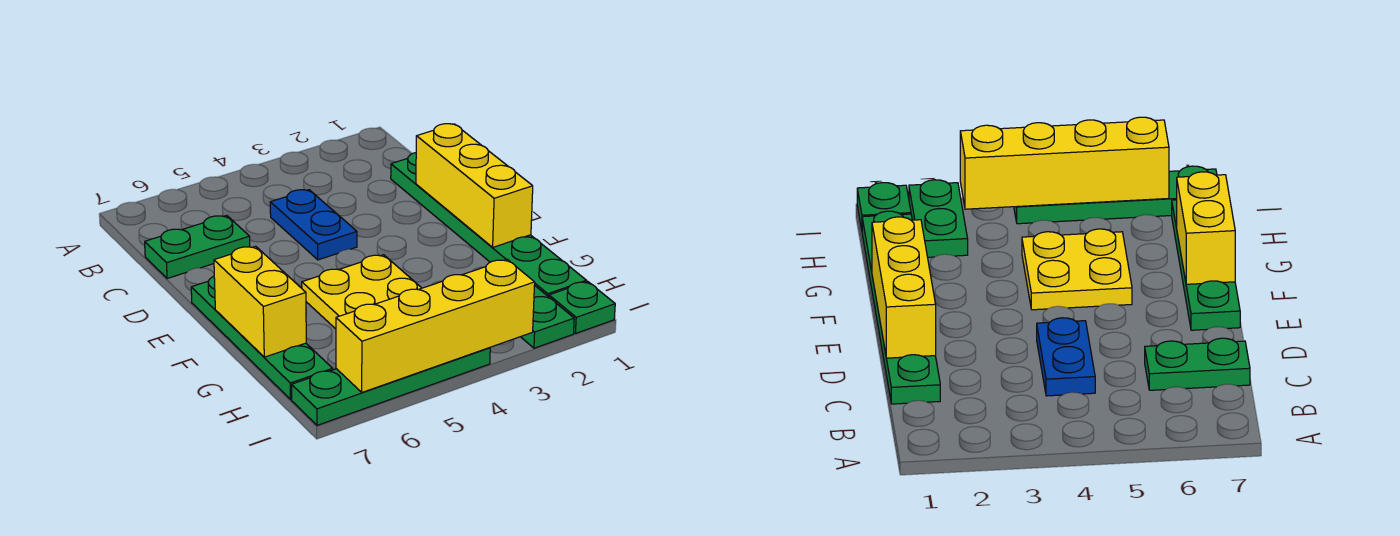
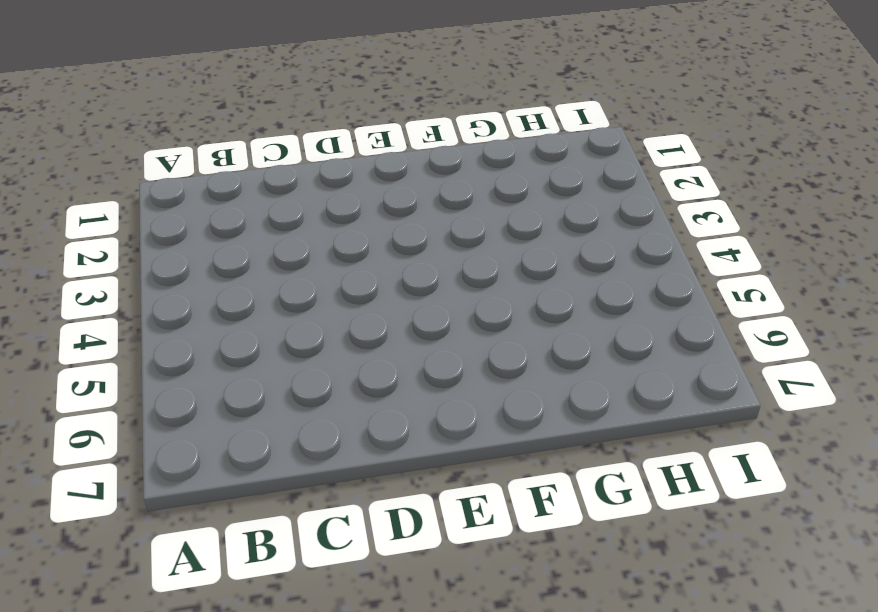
none -> green plate C1:H1 level 1
none -> blue plate C4:D4 level 1

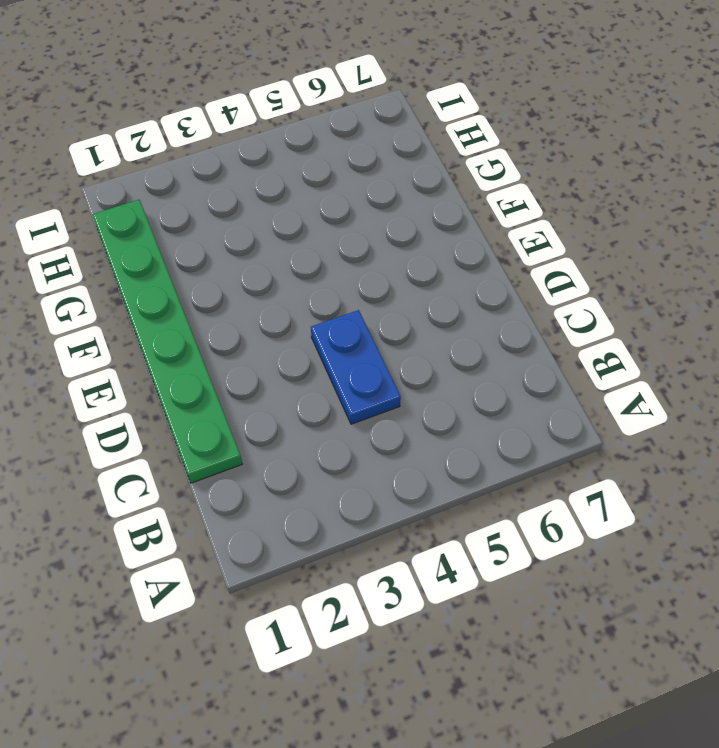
none -> green plate C6:C7 level 1
none -> green plate E7:H7 level 1

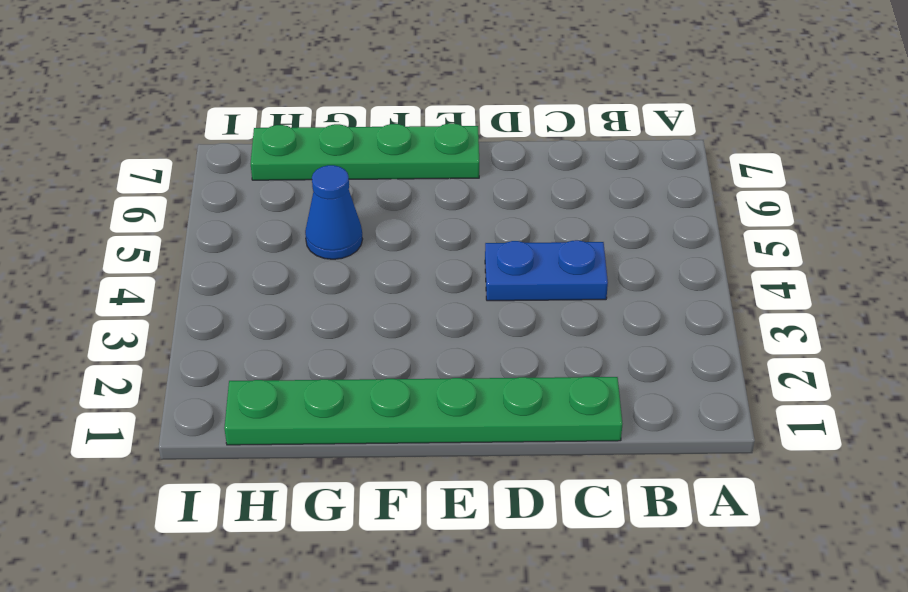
blue cone G5 level 1 -> yellow plate F4:G5 level 1
none -> green plate C6:C7 level 1
none -> green plate H2:I2 level 1

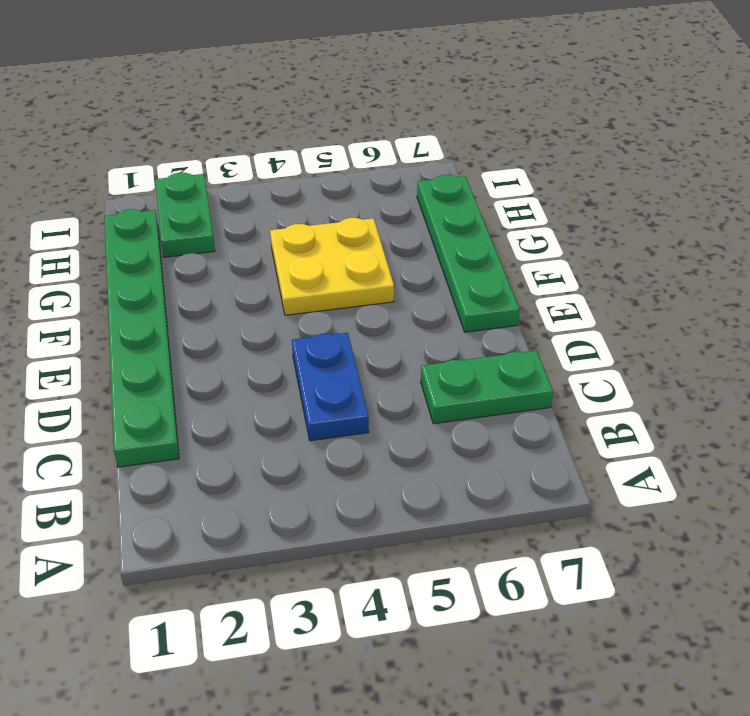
none -> green plate I1 level 1
none -> green plate I4:I7 level 1

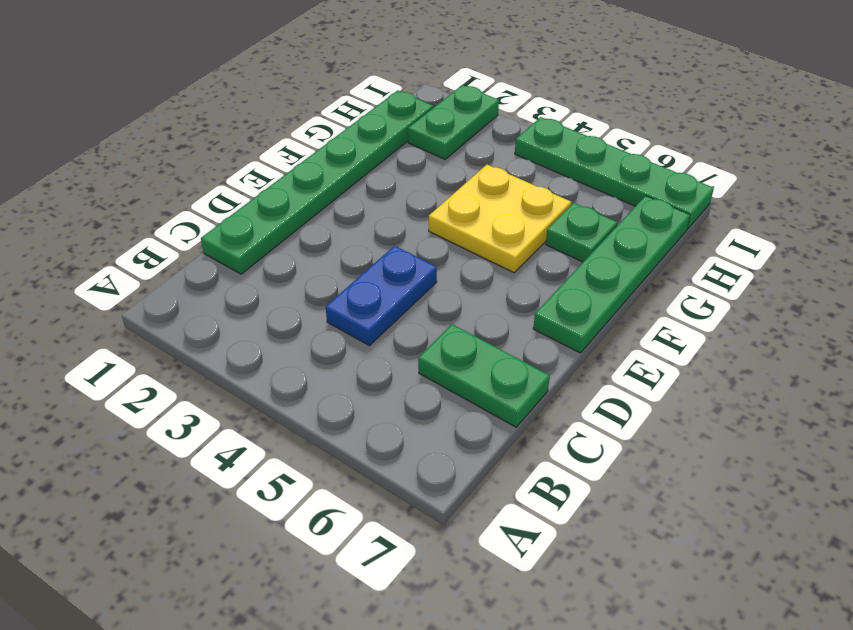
green plate G6 level 1 -> green plate I1 level 1
none -> yellow brick D1:F1 level 2
none -> yellow brick F7:G7 level 2

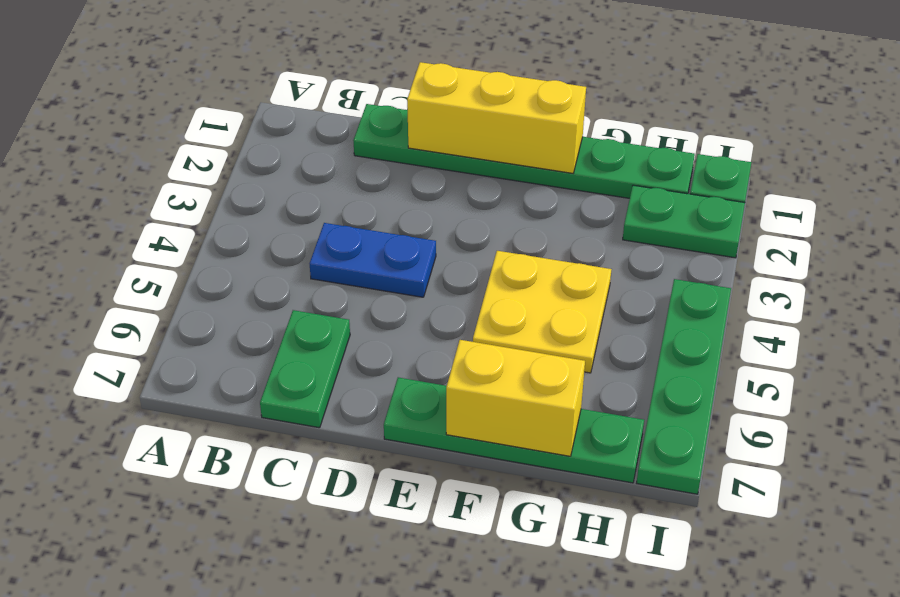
none -> yellow brick I3:I6 level 2

